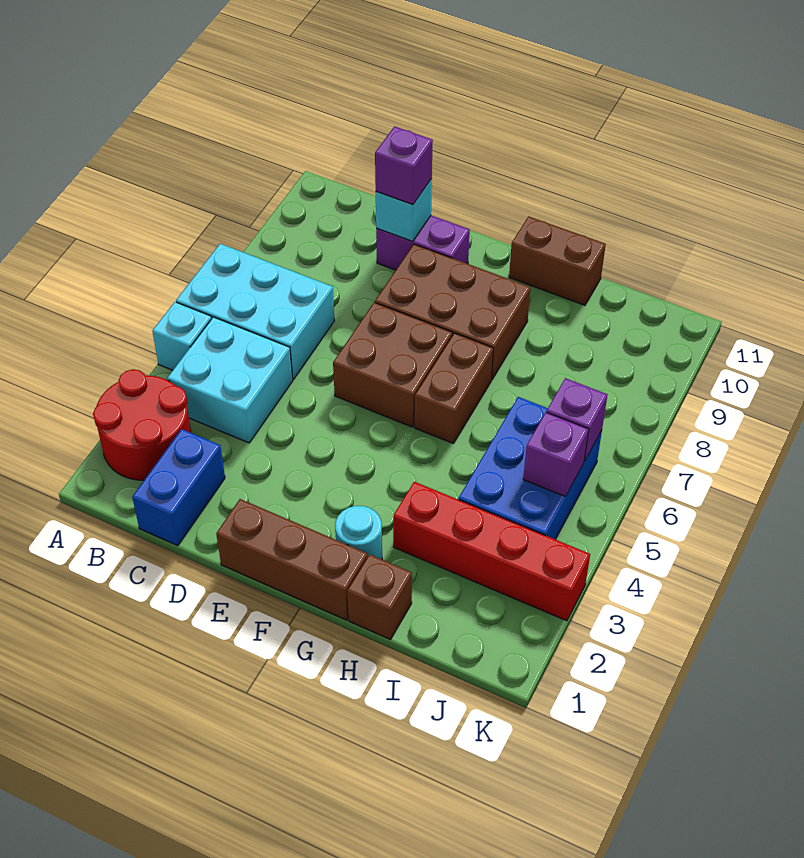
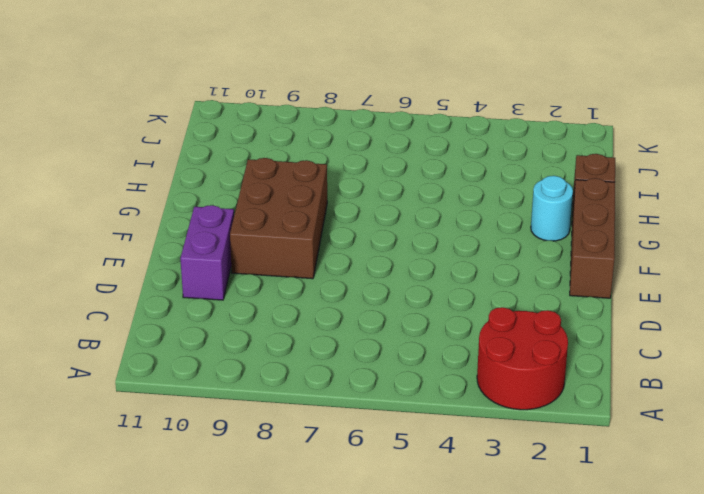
none -> cyan brick A5 level 1
none -> cyan brick A6:C7 level 1
none -> cyan brick B4:C5 level 1

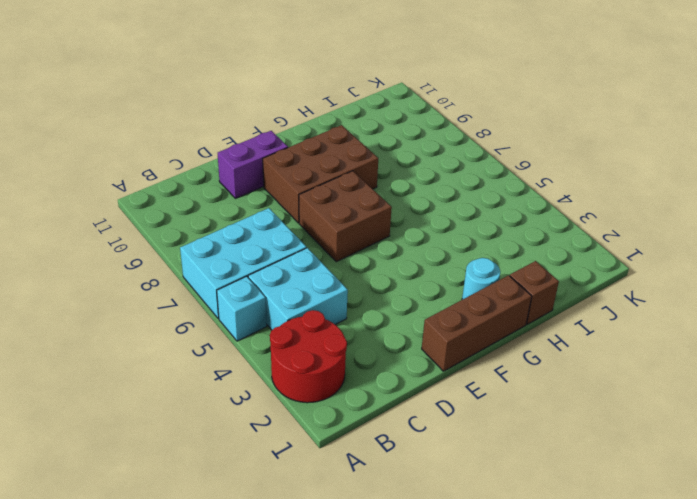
none -> blue brick C1:C2 level 1
none -> brown brick G6:G7 level 1
none -> brown brick G11:H11 level 1

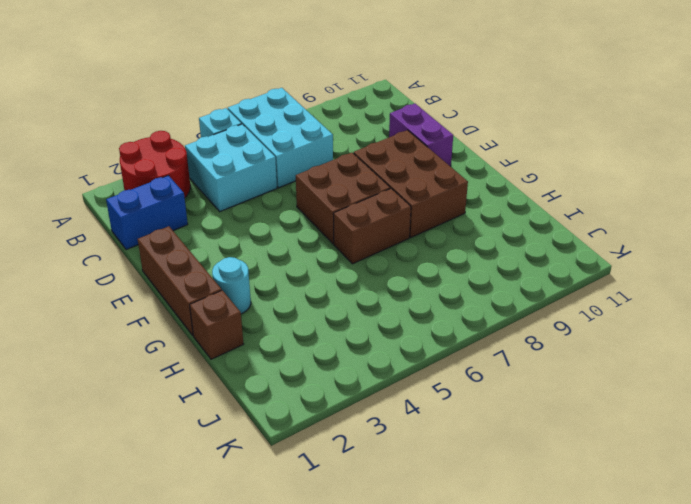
none -> brown brick G11:H11 level 1
none -> red brick H3:K3 level 1
none -> blue brick I4:J6 level 1

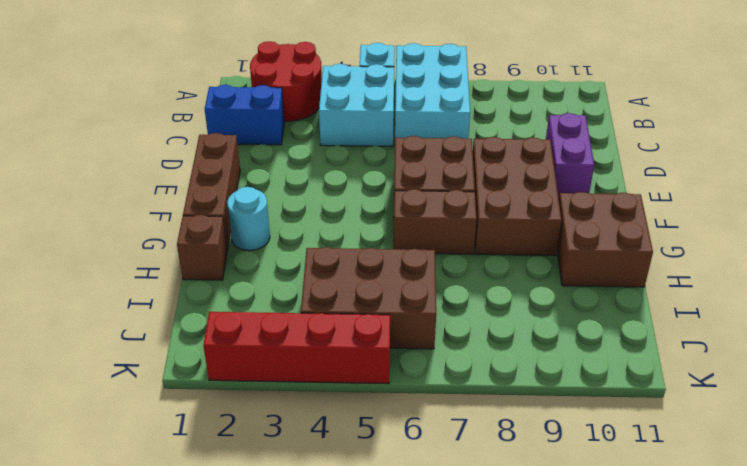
brown brick G10:H11 level 1 -> brown brick G11:H11 level 1
brown brick I4:J6 level 1 -> blue brick I4:J6 level 1
red brick K2:K5 level 1 -> red brick H3:K3 level 1
none -> cyan brick D10 level 2
none -> purple brick J5 level 2
none -> purple brick J6 level 2

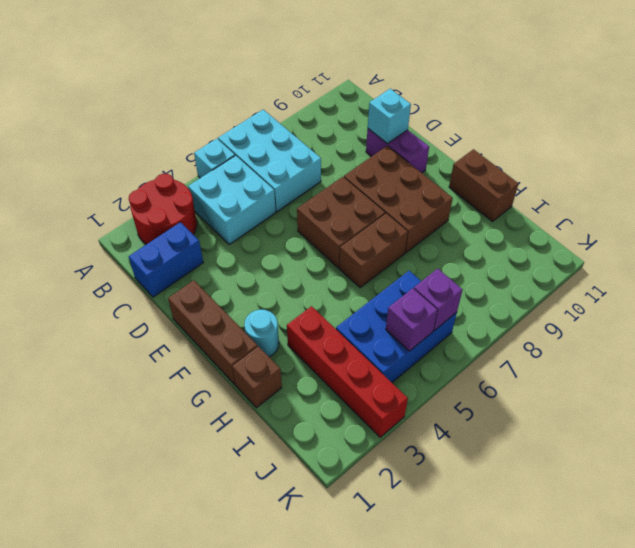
none -> purple brick D10 level 3

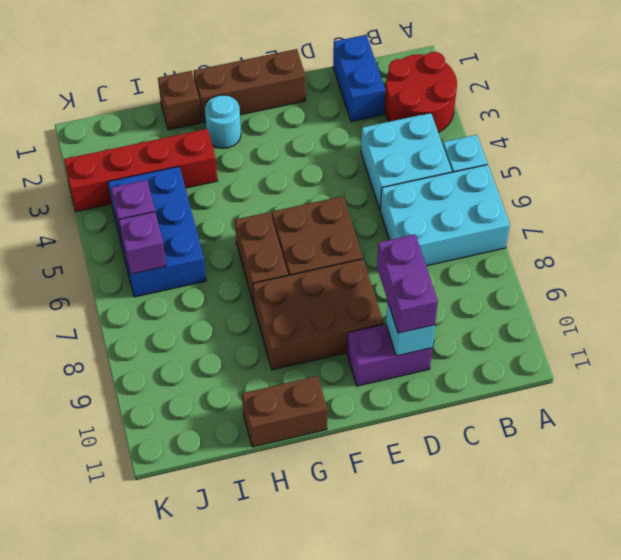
purple brick D9:D10 level 3 -> purple brick D10 level 3

